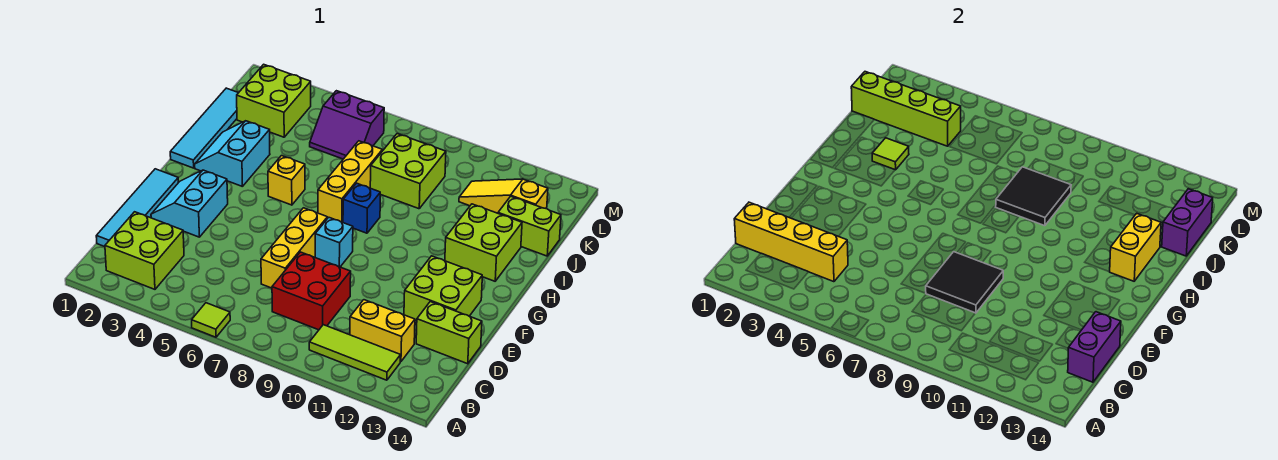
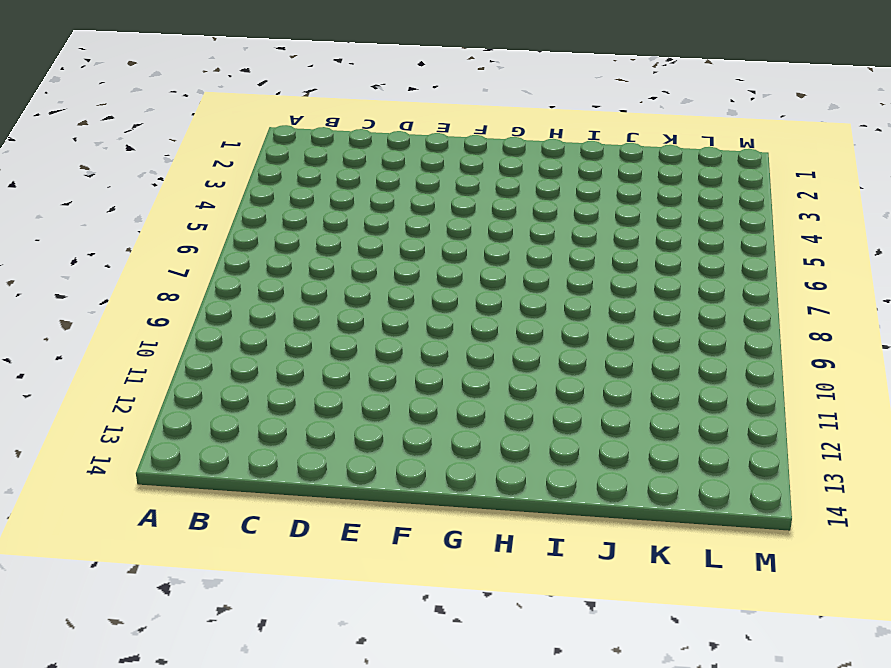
none -> lime tile A6 level 1
none -> lime brick B2:C3 level 1
none -> lime tile B10:B12 level 1
none -> cyan tile C1:F1 level 1

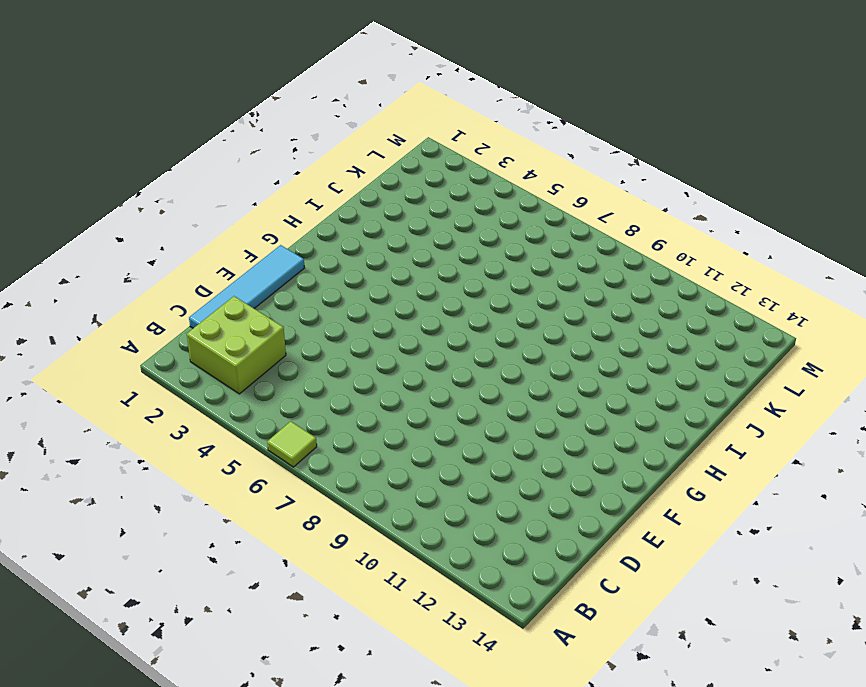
none -> lime tile B10:B12 level 1
none -> red brick C8:D9 level 1
none -> yellow brick C11:C12 level 1
none -> yellow brick D7:F7 level 1

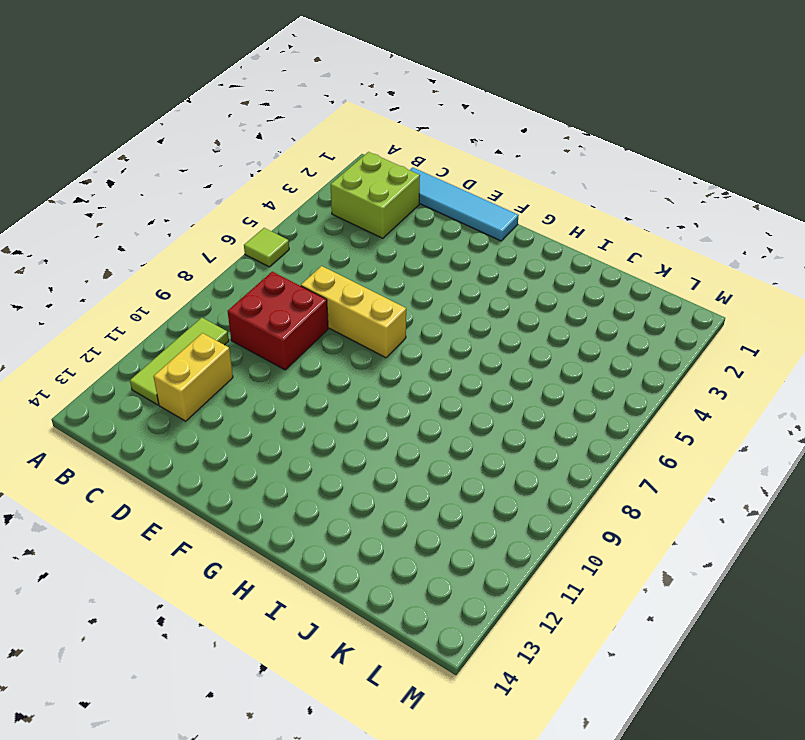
none -> lime brick D13:D14 level 1
none -> cyan slope E2:F3 level 1 top 3
none -> lime brick E12:F13 level 1
none -> cyan brick F8 level 1

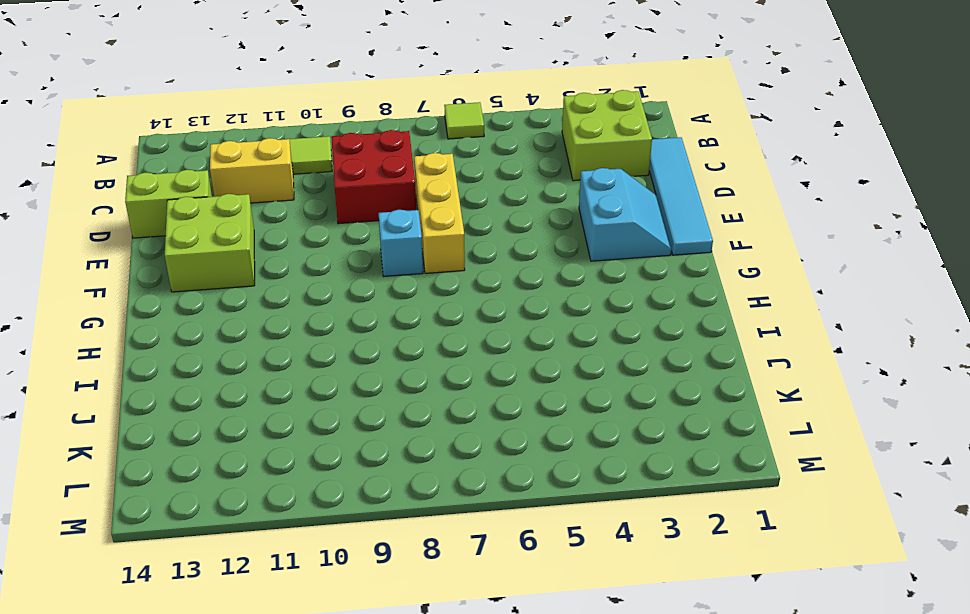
none -> cyan tile H1:K1 level 1
none -> cyan slope H2:I3 level 1 top 3
none -> yellow brick H5 level 1
none -> yellow brick H7:J7 level 1

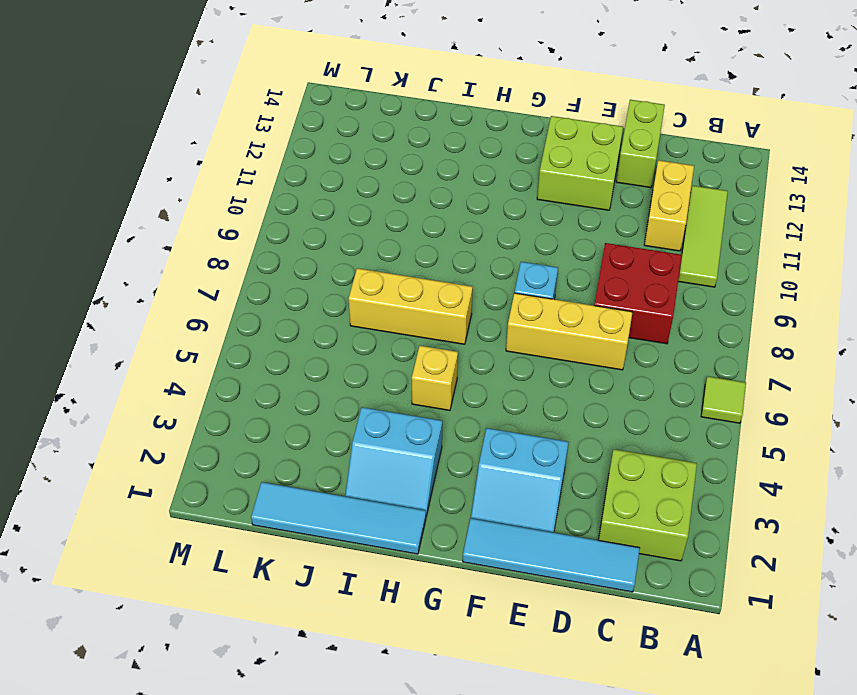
none -> blue brick H8 level 1
none -> lime brick H12:I13 level 1
none -> lime brick J8:K9 level 1
none -> lime brick J13:J14 level 1

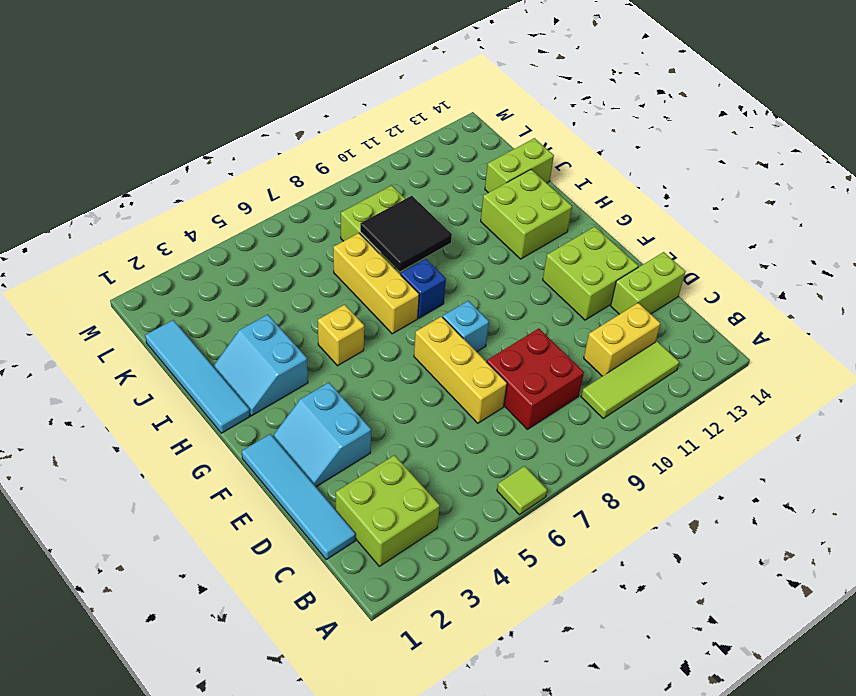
none -> lime brick K2:L3 level 1
none -> purple slope K5:L6 level 1 top L
none -> yellow slope K11:K13 level 1 top 13
none -> yellow brick C1:C4 level 2

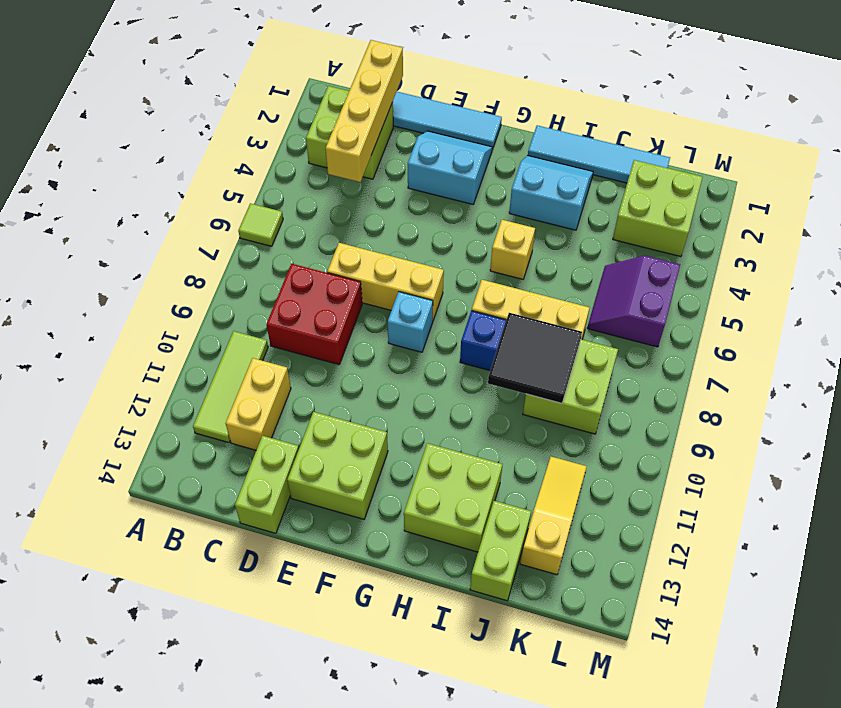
none -> purple brick C14:D14 level 2
none -> black tile D8:E9 level 2
none -> yellow brick H13:I13 level 2
none -> lime tile I3 level 2

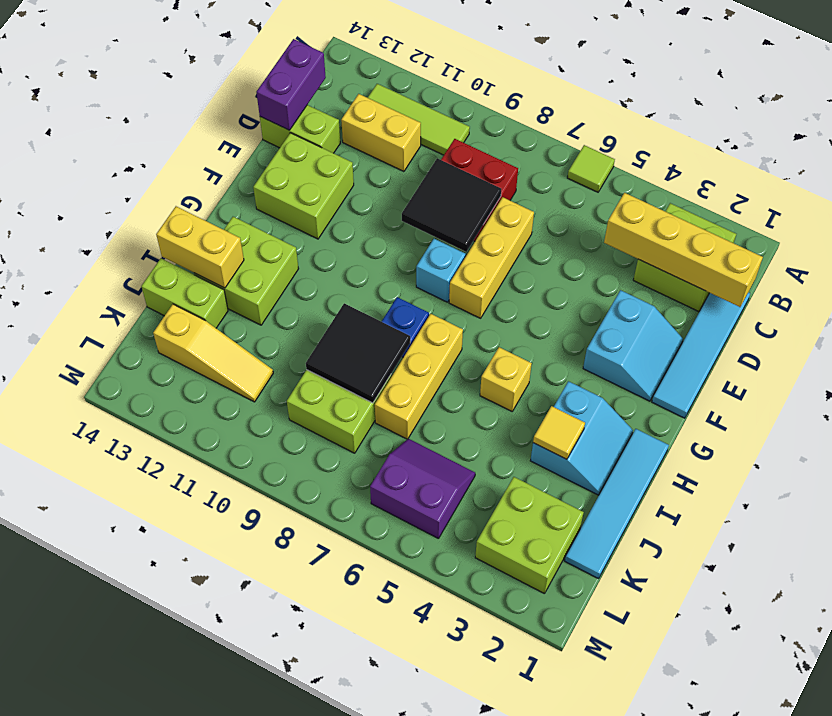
yellow tile I3 level 2 -> lime tile I3 level 2
yellow brick I13:I14 level 2 -> yellow brick H13:I13 level 2
none -> purple brick J14:K14 level 2
none -> lime brick K1:K4 level 2

